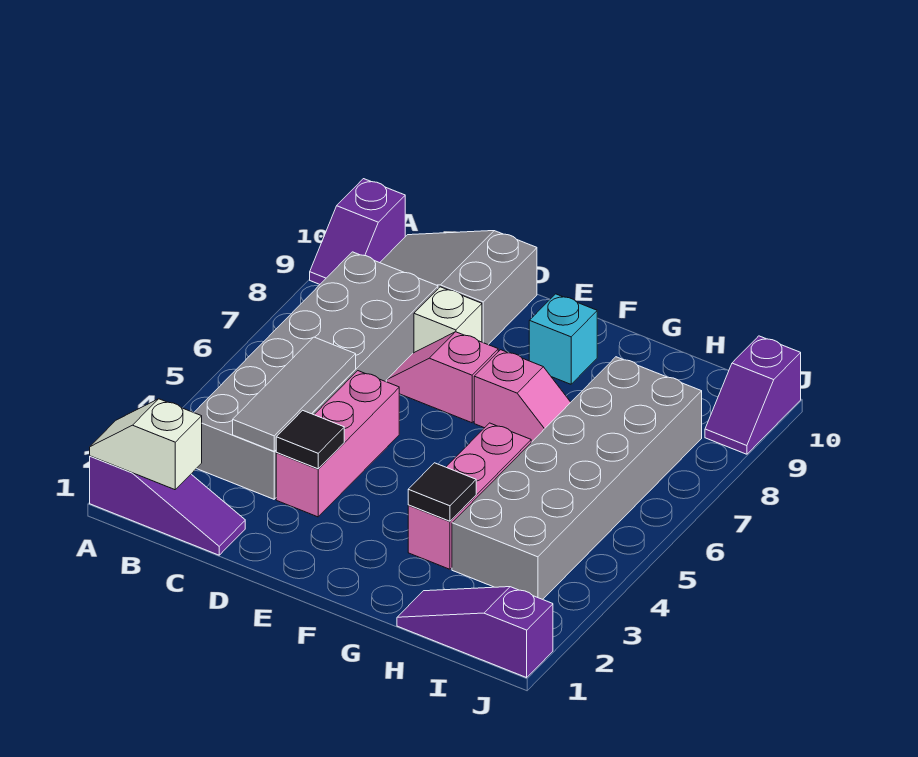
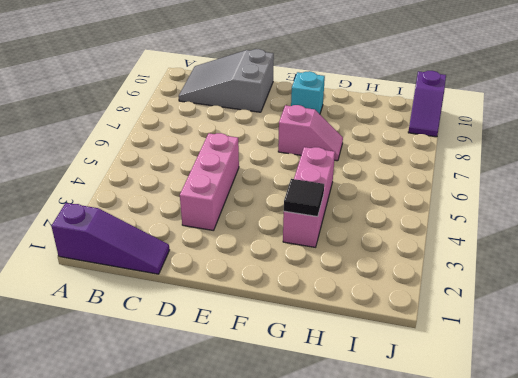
none -> purple slope A9:A10 level 1 top 10
none -> grey brick B3:C8 level 1
none -> pink slope D7:E7 level 1 top E

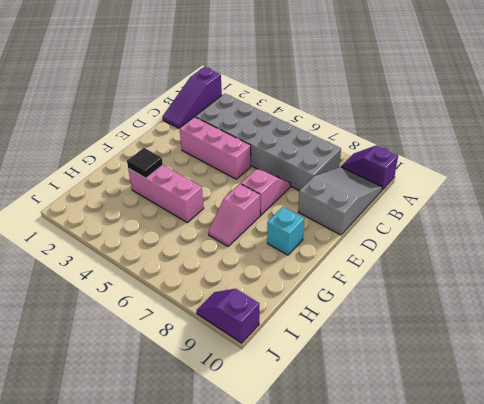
none -> white brick D8 level 1
none -> purple slope H1:J1 level 1 top J
none -> grey brick H3:I8 level 1

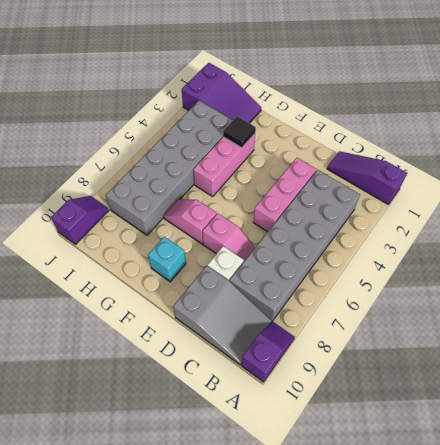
purple slope H1:J2 level 1 top J -> purple slope H1:J1 level 1 top J
none -> white slope A1:B1 level 2 top B
none -> grey tile C3:C5 level 2
none -> black tile D3 level 2

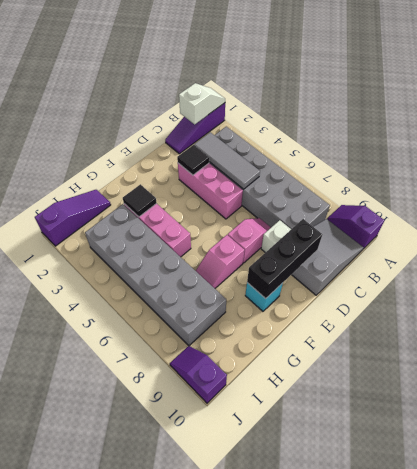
black brick D9:F9 level 2 -> none

